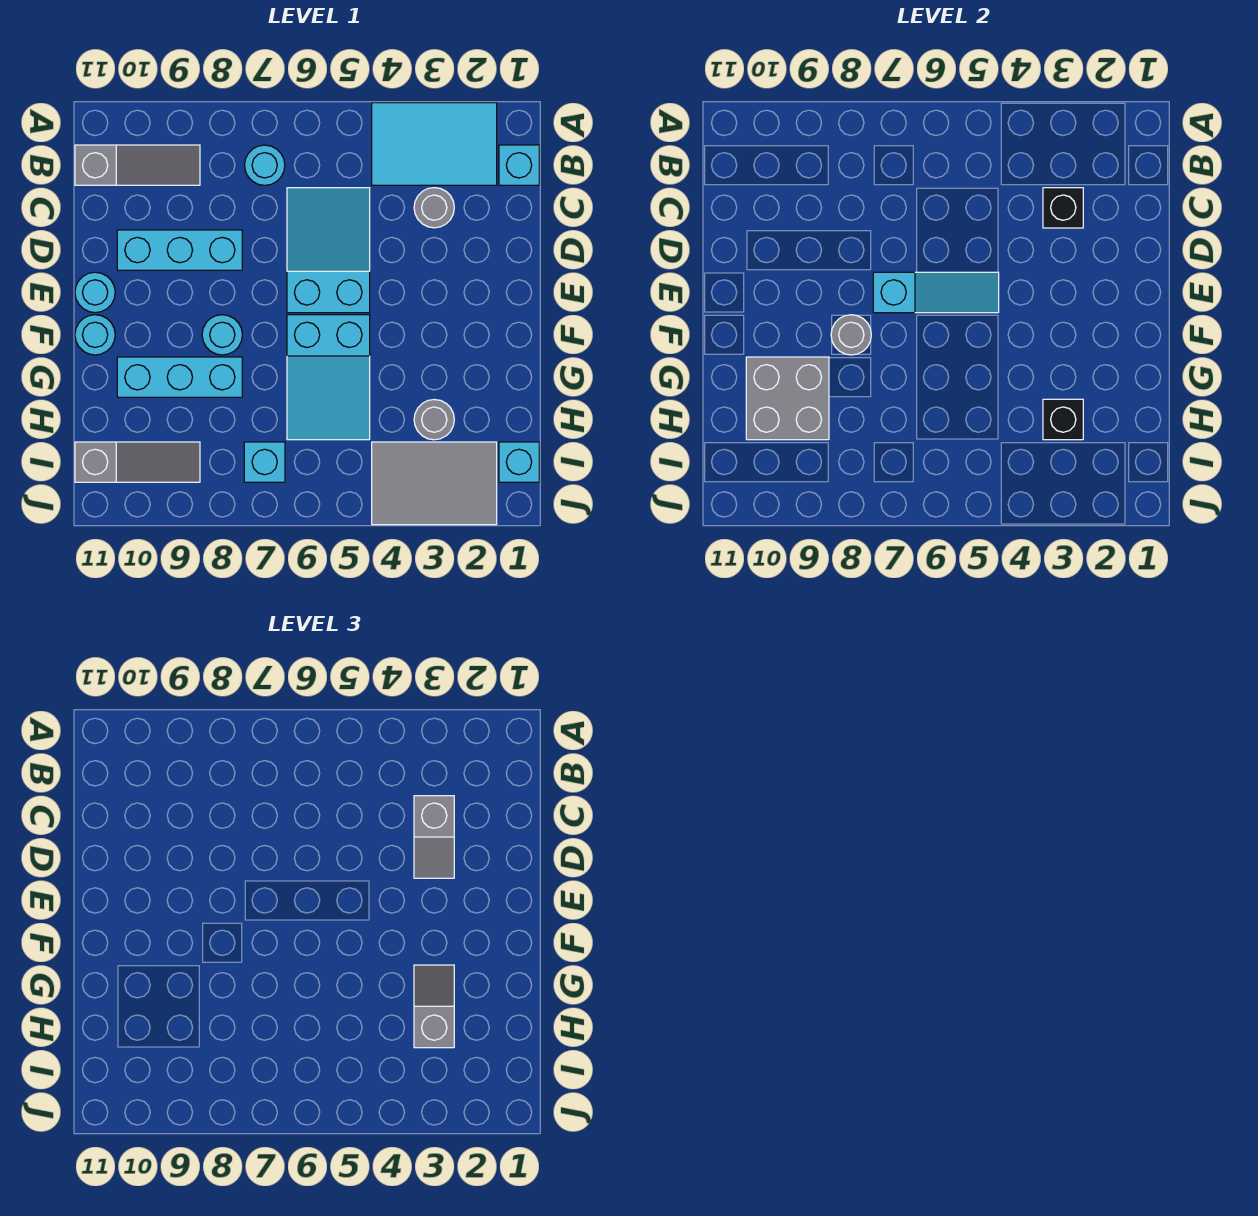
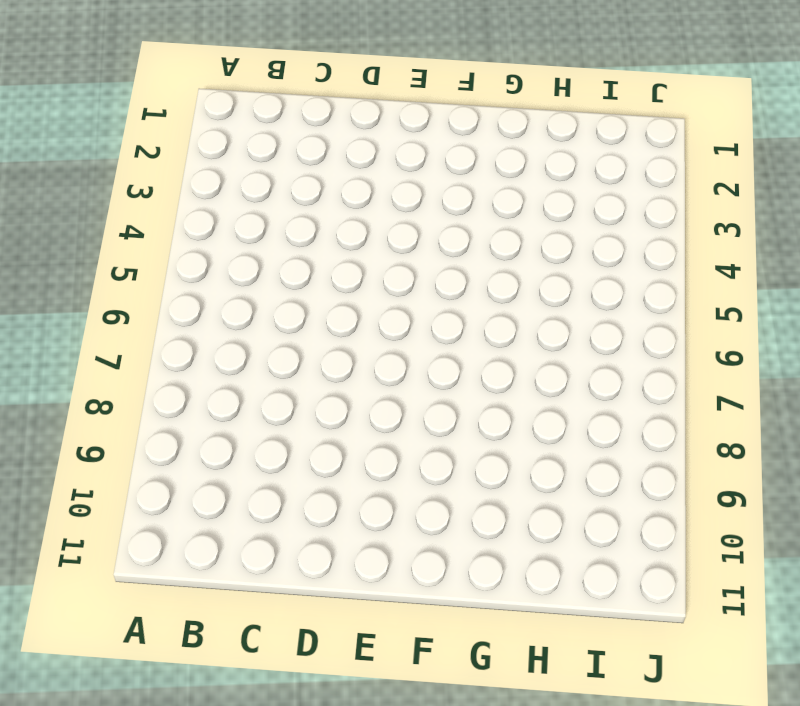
none -> cyan tile A2:B4 level 1
none -> cyan brick B1 level 1
none -> cyan round brick B7 level 1

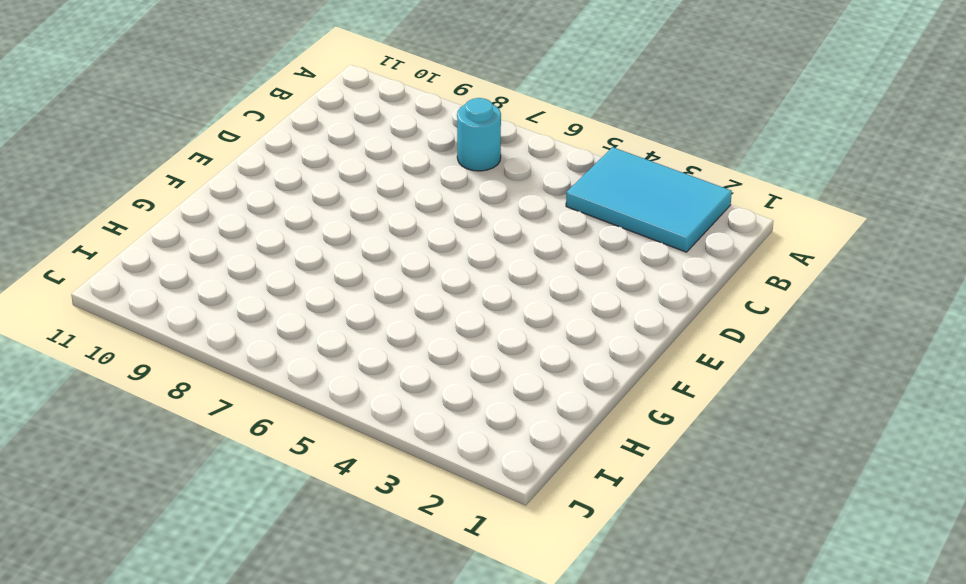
none -> cyan brick B1 level 1
none -> grey slope B9:B11 level 1 top 11
none -> grey round brick C3 level 1

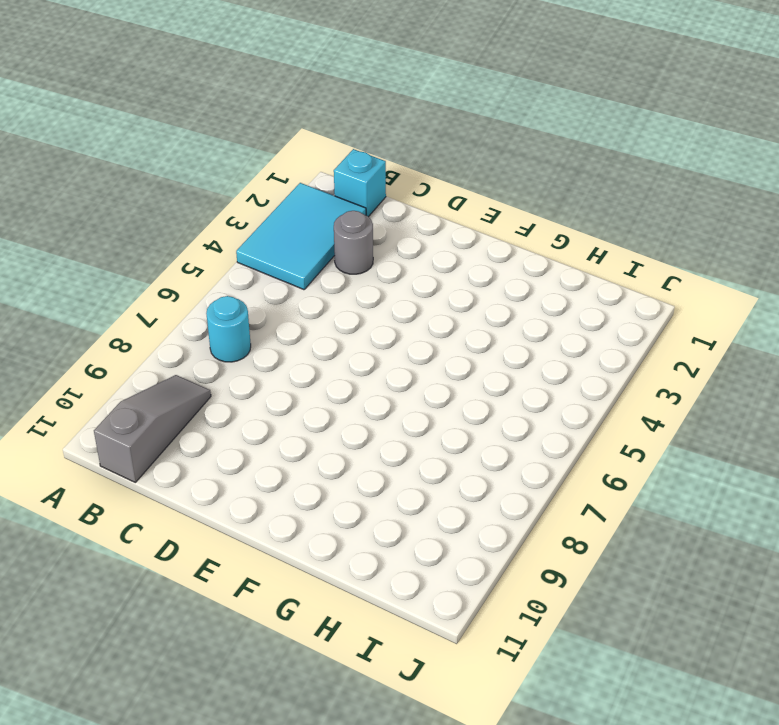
none -> cyan slope C5:E6 level 1 top E
none -> cyan brick D8:D10 level 1
none -> cyan round brick E11 level 1

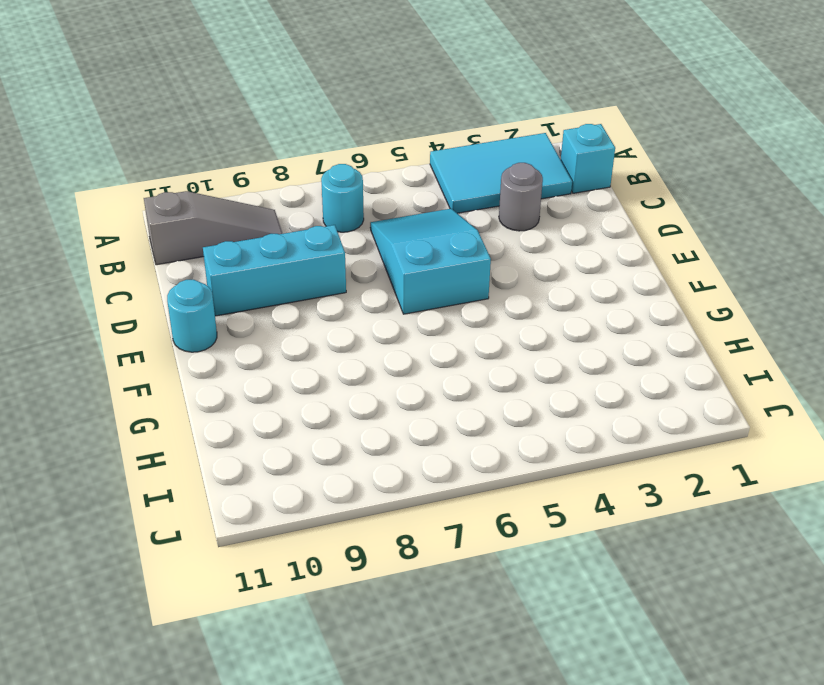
none -> cyan slope F5:H6 level 1 top F
none -> cyan round brick F8 level 1
none -> cyan round brick F11 level 1

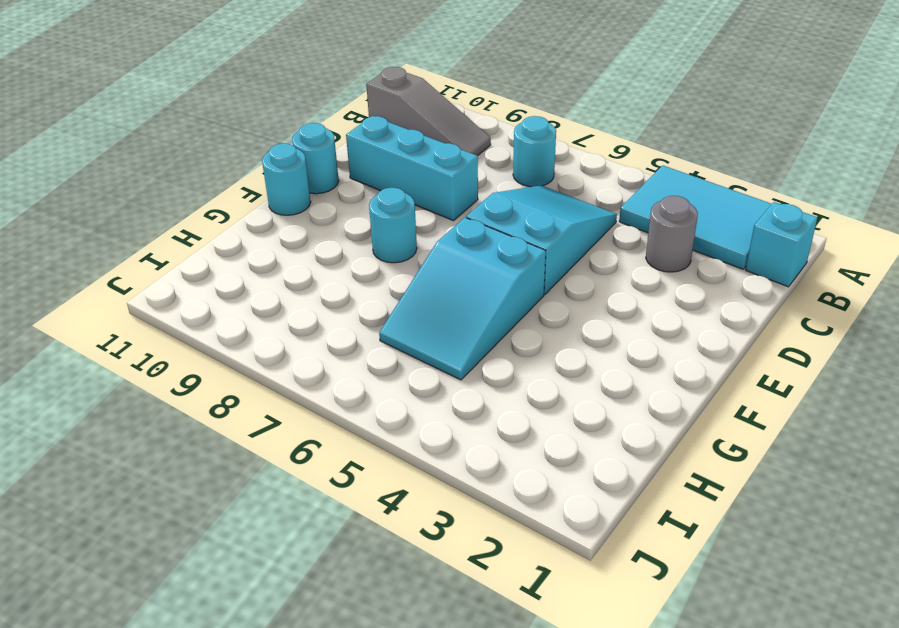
none -> cyan brick G8:G10 level 1
none -> grey round brick H3 level 1
none -> cyan brick I1 level 1

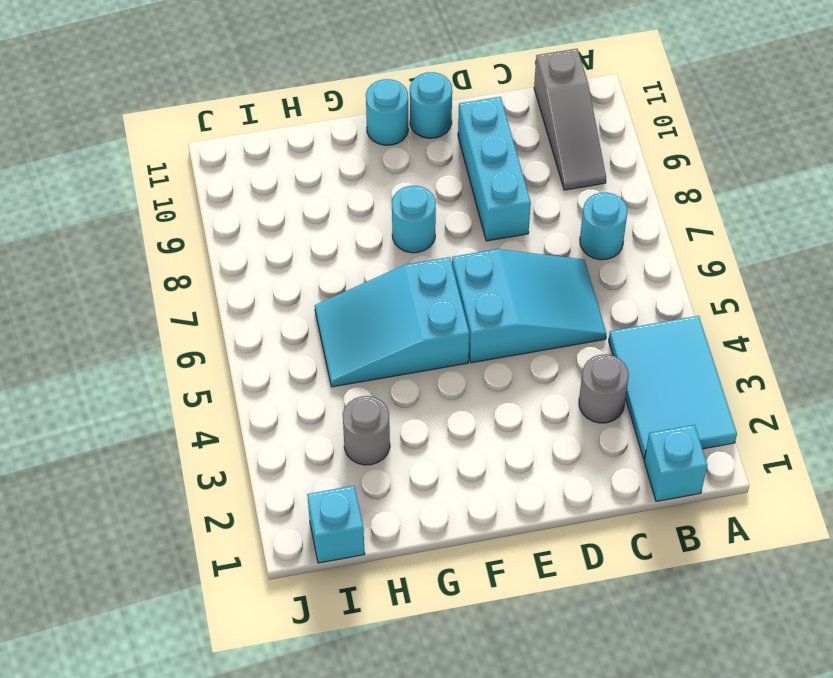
none -> cyan brick G8:G10 level 1
none -> grey tile I2:J4 level 1
none -> cyan brick I7 level 1

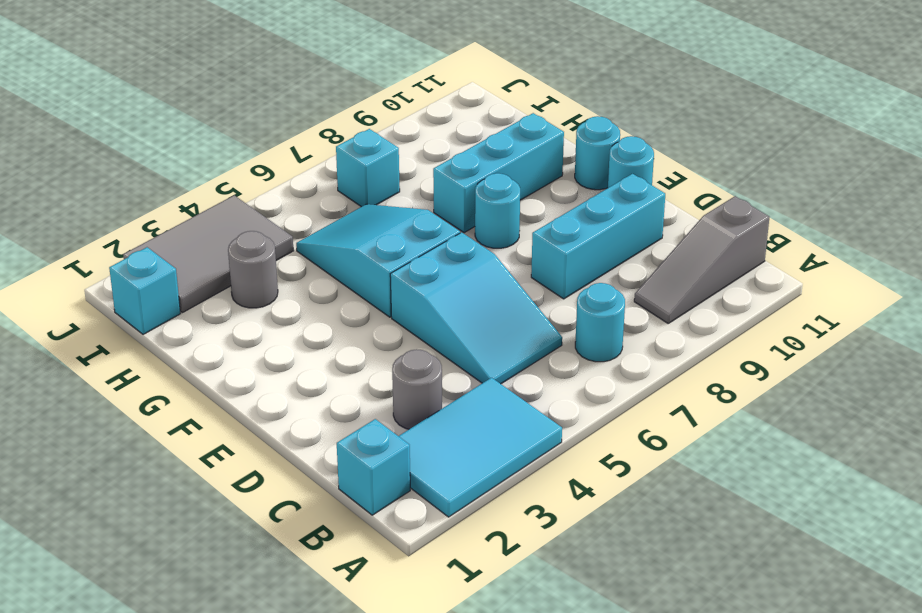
none -> grey slope I9:I11 level 1 top 11
none -> black brick C3 level 2
none -> cyan slope E5:E7 level 2 top 7

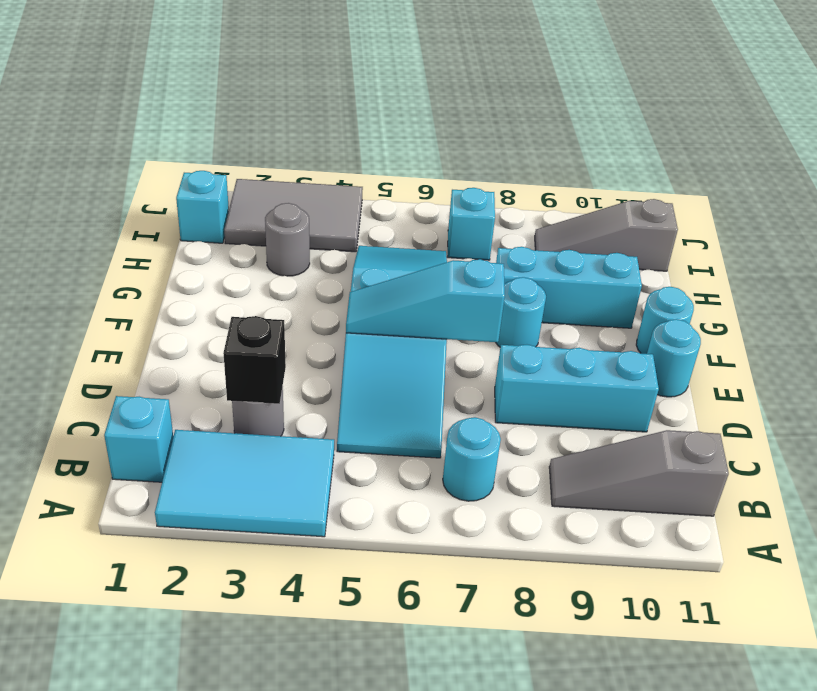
none -> grey round brick F8 level 2
none -> grey brick G9:H10 level 2
none -> black brick H3 level 2

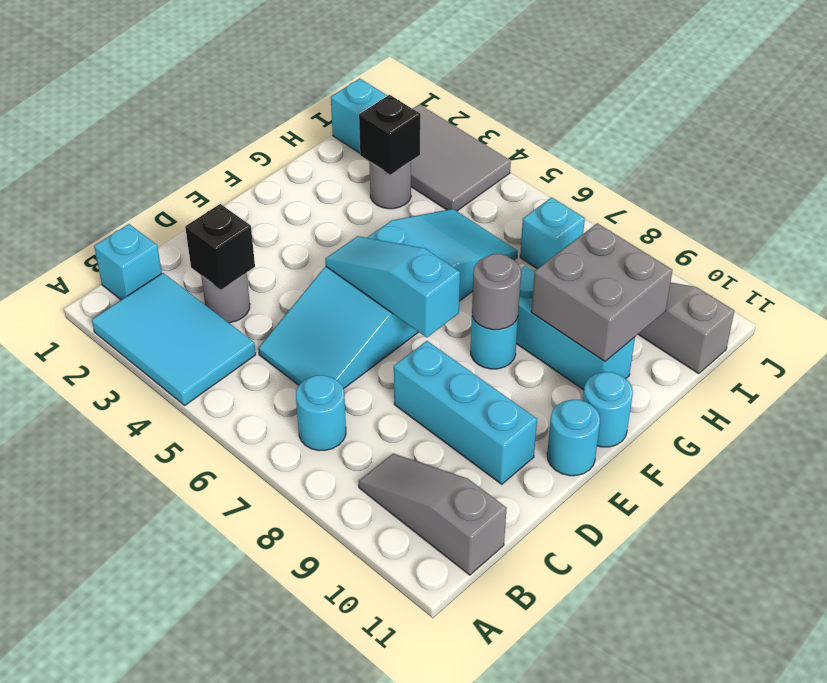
none -> grey slope C3:D3 level 3 top C
none -> grey slope G3:H3 level 3 top H

